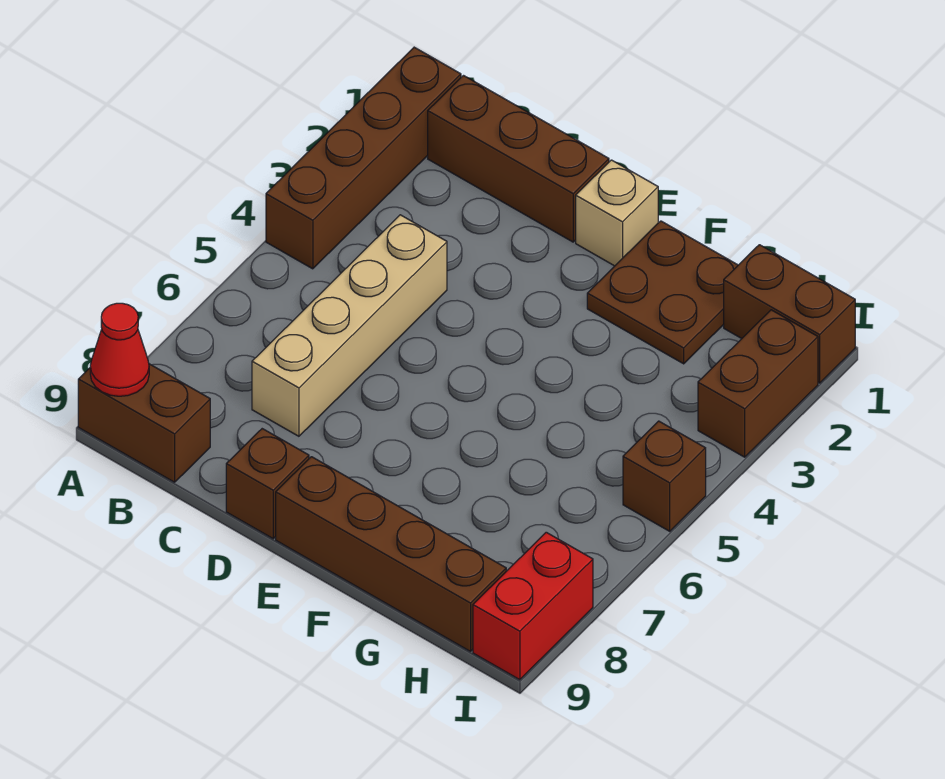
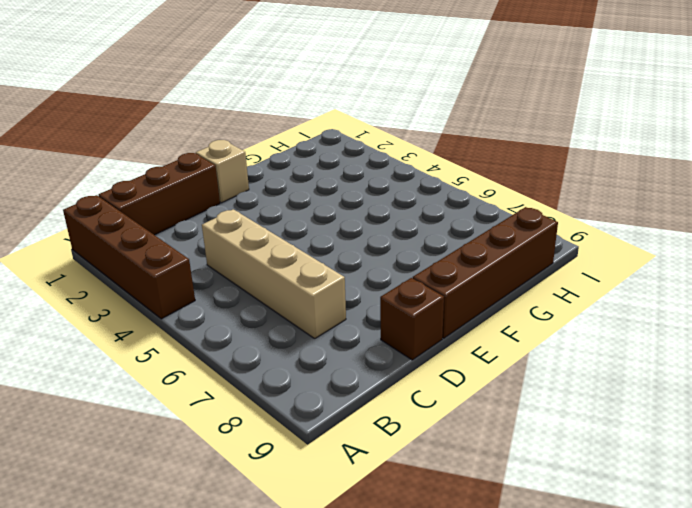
none -> brown brick A9:B9 level 1
none -> brown plate F1:G2 level 1
none -> brown brick H1:I1 level 1

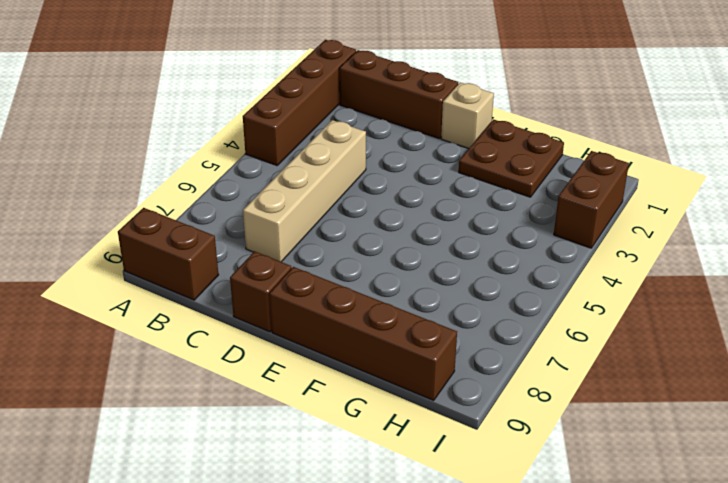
none -> brown brick H1:I1 level 1
none -> brown brick I5 level 1
none -> red brick I8:I9 level 1

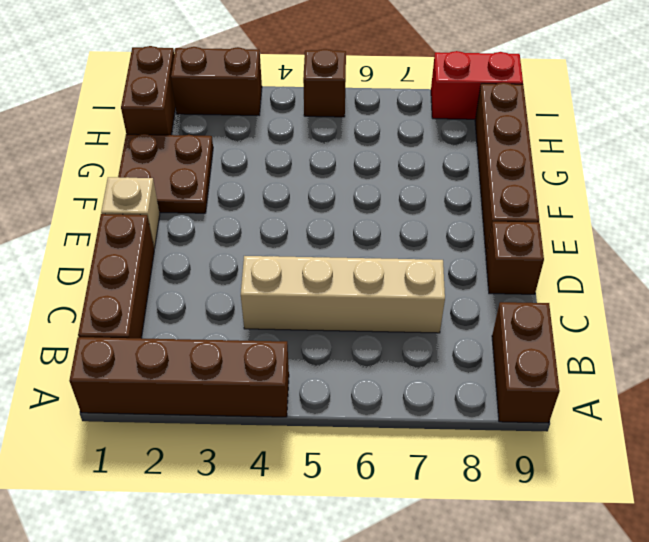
none -> red cone A9 level 2

